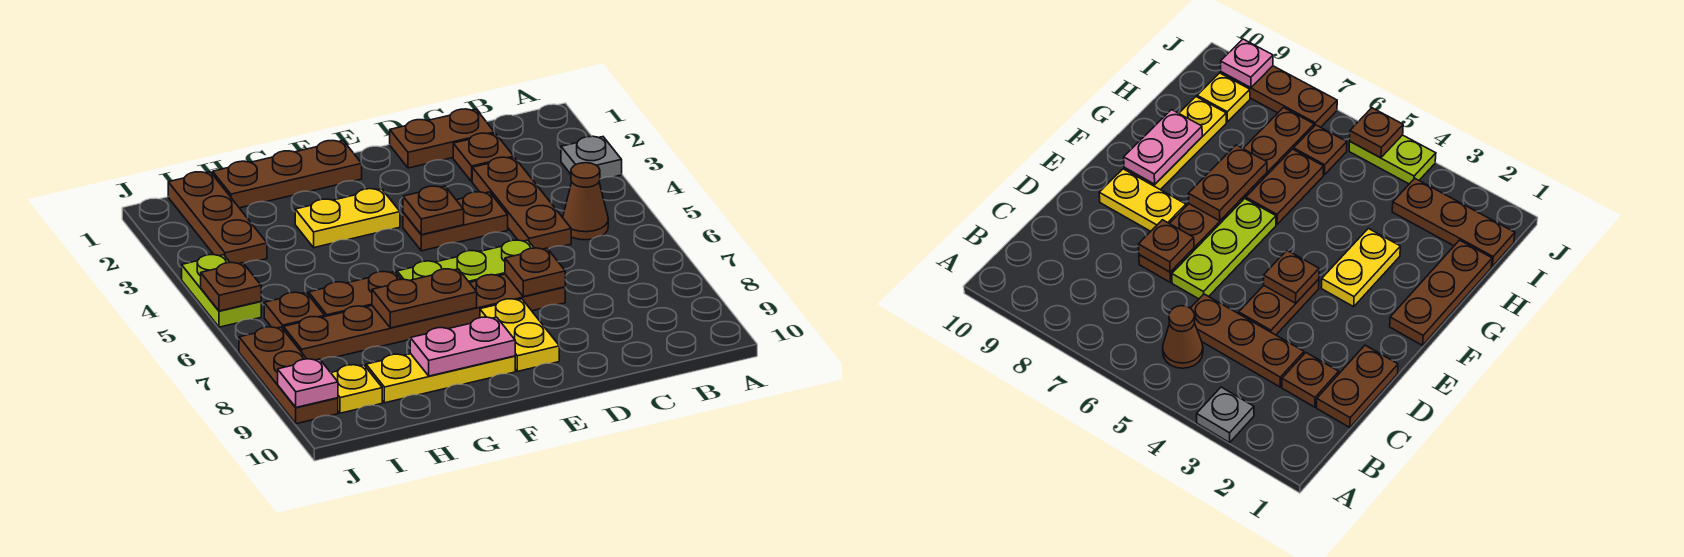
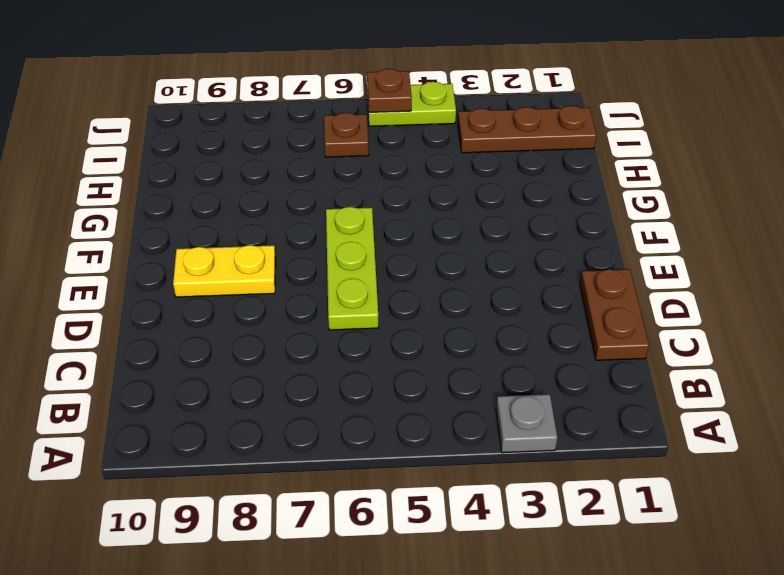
none -> brown cone B5 level 1
none -> brown plate C2 level 1
none -> brown plate C3:C5 level 1

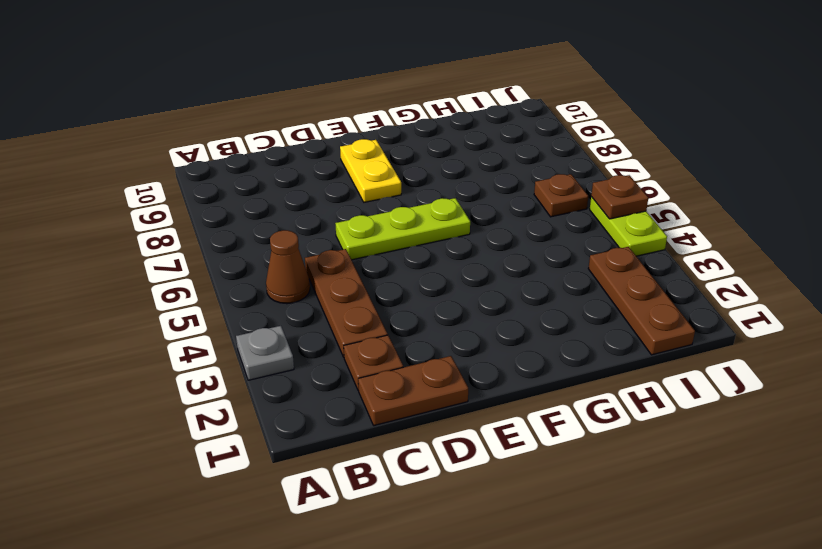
none -> brown plate D4:E4 level 1
none -> brown plate D7:I7 level 1
none -> brown plate F1:H1 level 1

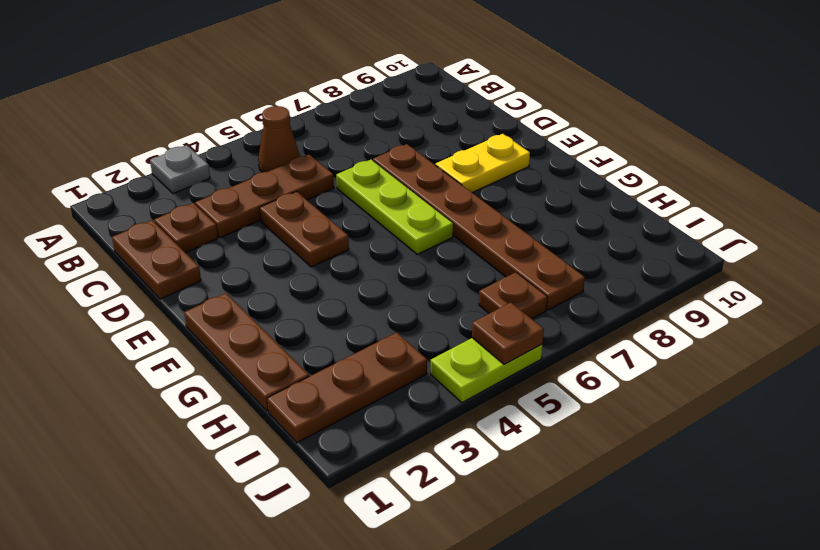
none -> yellow plate F3:G3 level 1
none -> yellow plate F9:H9 level 1
none -> brown plate G6:H6 level 1

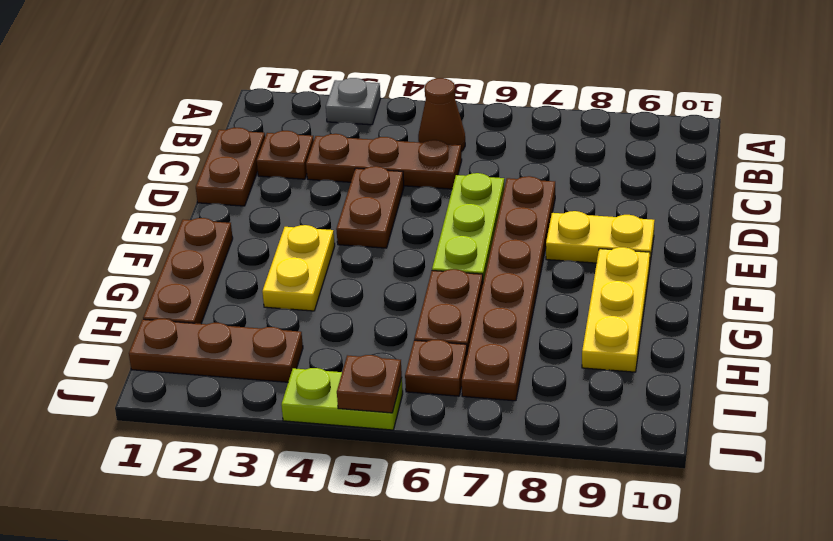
none -> yellow plate I9 level 1
none -> brown plate J7:J9 level 1
none -> brown plate D7 level 2

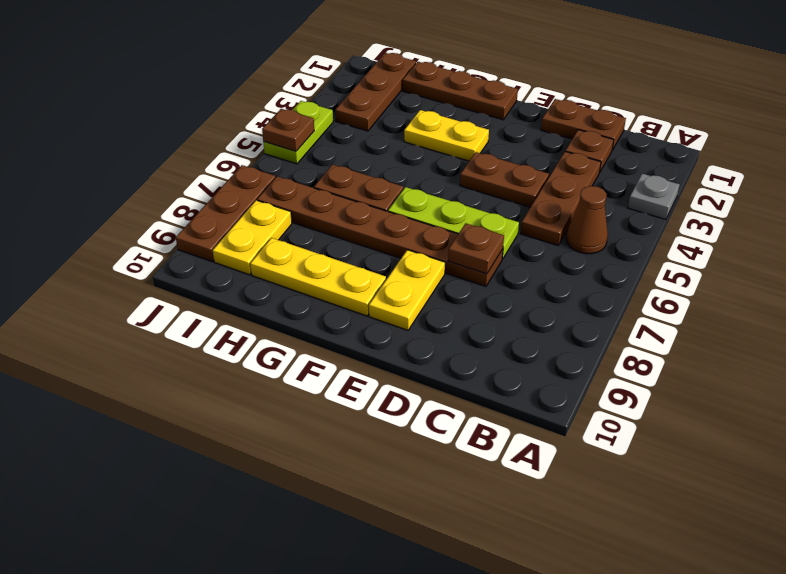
yellow plate I8:I9 level 1 -> yellow plate I9 level 1
none -> brown plate I6 level 1
none -> brown plate E4 level 2
none -> brown plate F7:G7 level 2

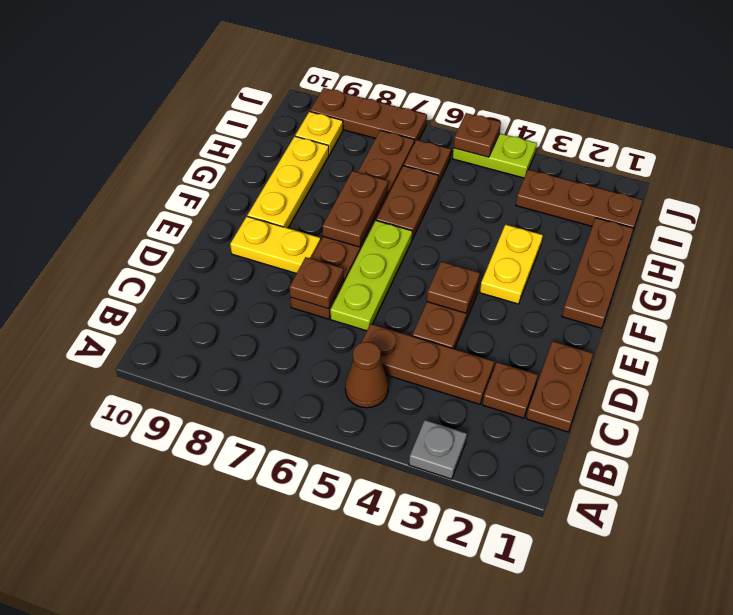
none -> pink plate F9:G9 level 2
none -> pink plate J9 level 2

